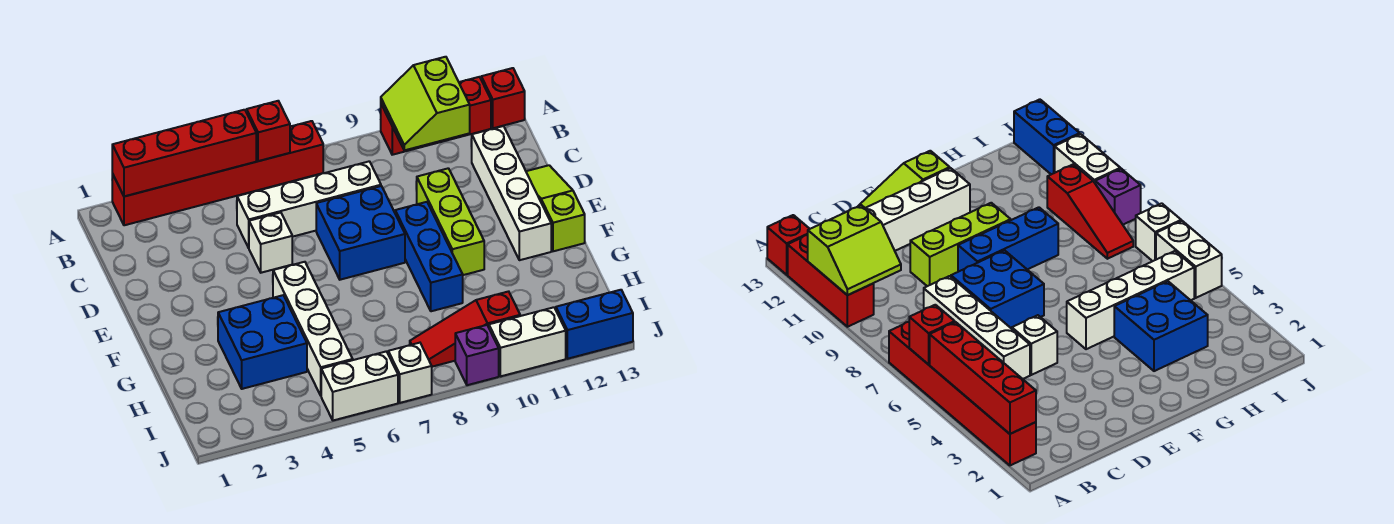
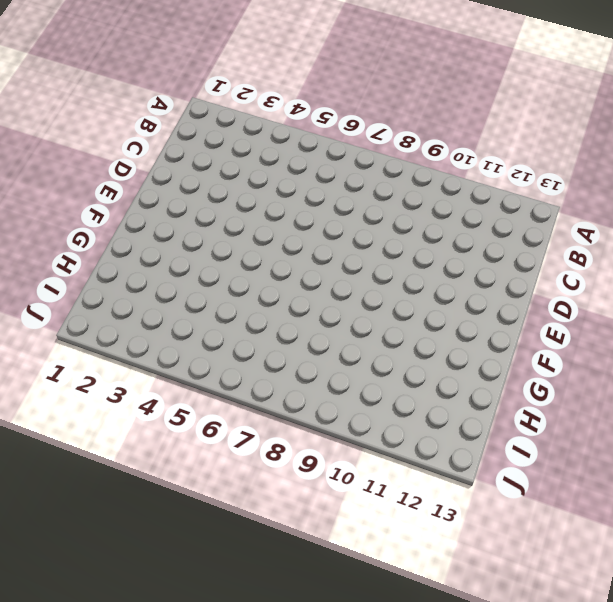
none -> red brick A2:A7 level 1
none -> red brick A10:A12 level 1
none -> red brick A13 level 1

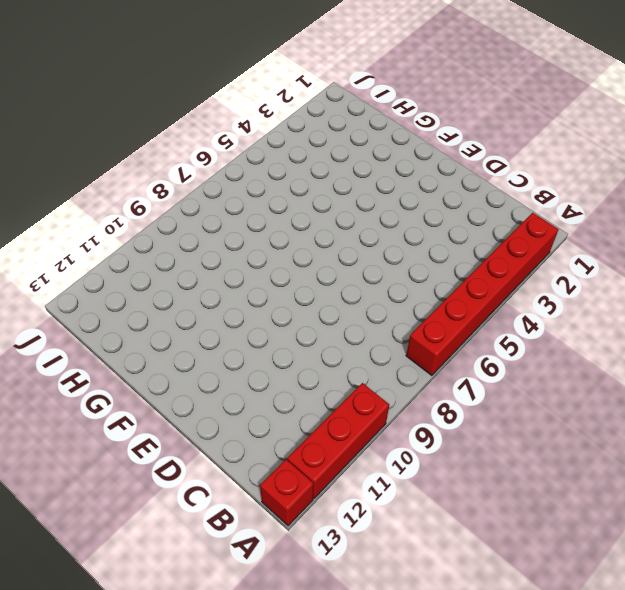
none -> white brick C5:C8 level 1
none -> white brick C12:F12 level 1
none -> white brick D5 level 1

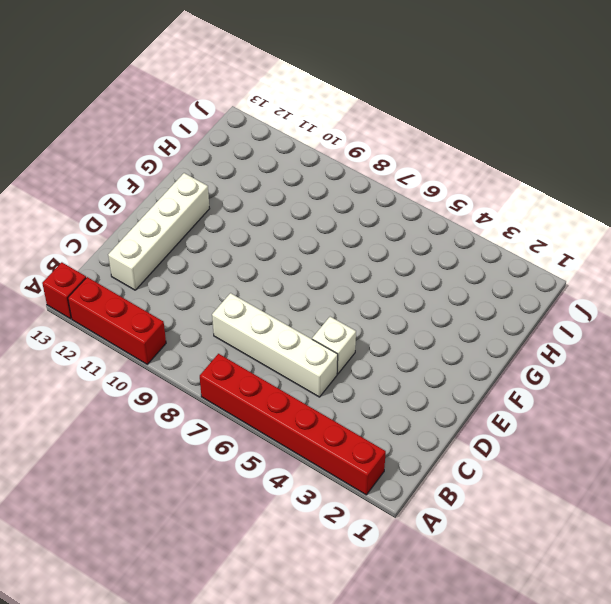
none -> blue brick D7:E8 level 1
none -> lime brick D10:F10 level 1
none -> lime slope D13:F13 level 1 top F

